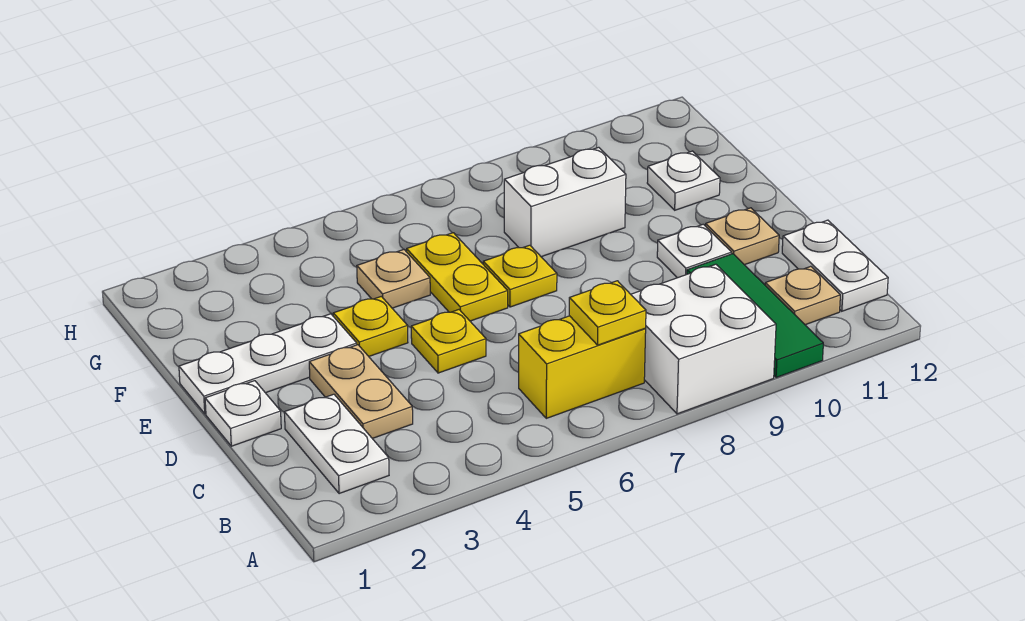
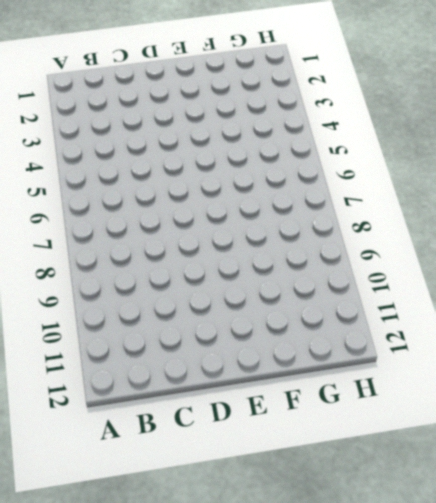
none -> white brick A8:B9 level 1
none -> green tile A10:C10 level 1
none -> white plate B2:C2 level 1

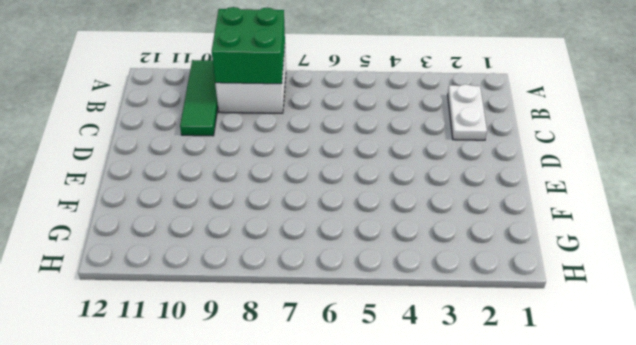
green brick A8:B9 level 2 -> none
none -> yellow brick B6:B7 level 1
none -> tan plate B11 level 1
none -> white plate B12:C12 level 1

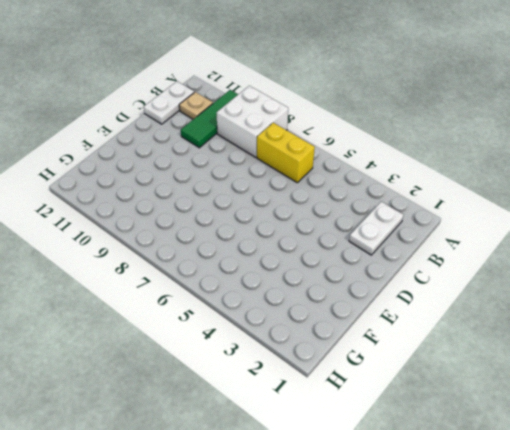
none -> tan plate C3:D3 level 1
none -> white plate D1 level 1
none -> yellow plate D5 level 1

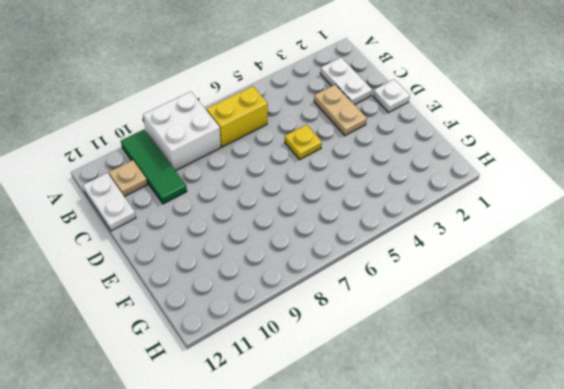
none -> white plate D10 level 1
none -> tan plate D11 level 1
none -> white plate E1:E3 level 1

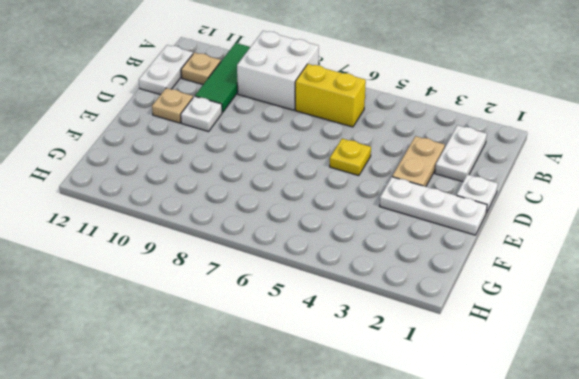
none -> yellow plate E4 level 1
none -> yellow plate E6:F6 level 1
none -> yellow plate E7 level 1

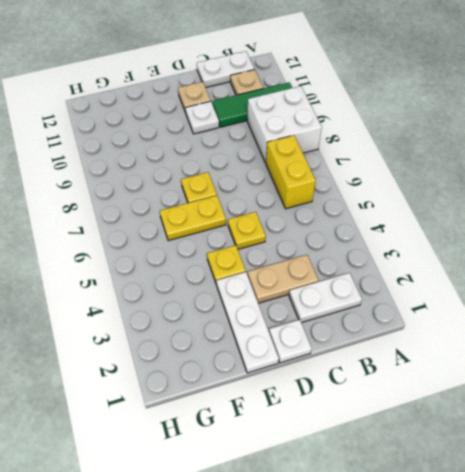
none -> tan plate F5 level 1
none -> white brick F8:F9 level 1
none -> white plate F11 level 1

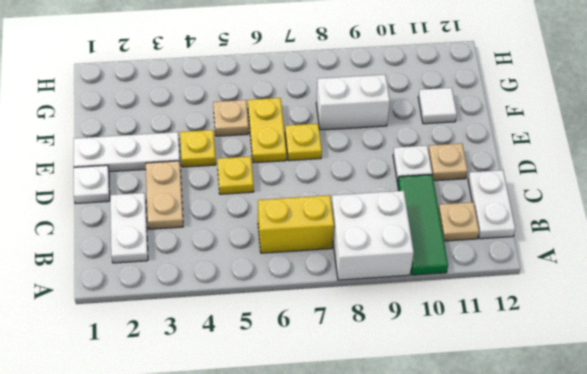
white tile F11 level 1 -> white plate F11 level 1
none -> yellow plate B7 level 2

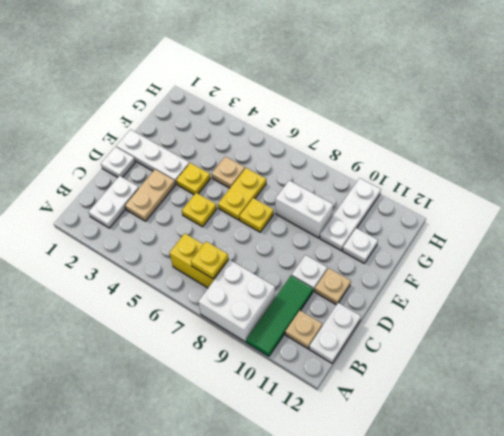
white plate F10:H10 level 1 -> none

